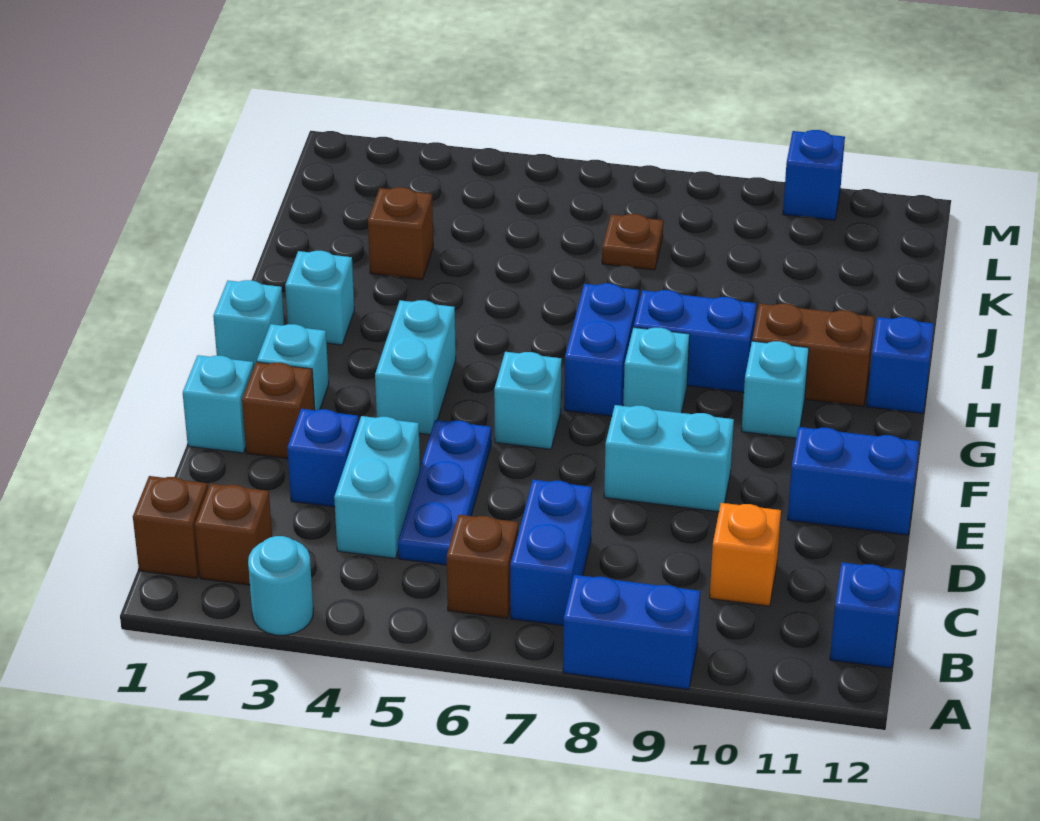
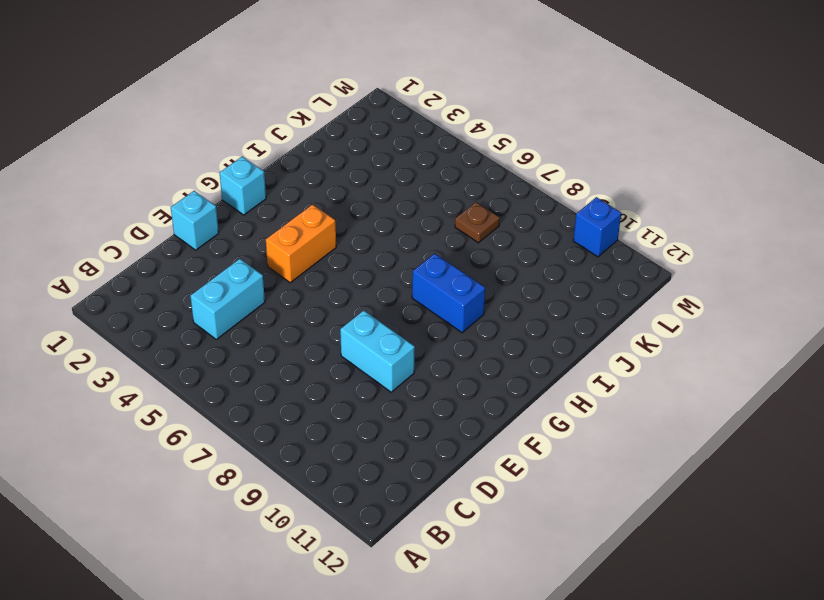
orange brick F4:G4 level 1 -> cyan brick F4:G4 level 1
none -> cyan round brick A3 level 1
none -> blue brick A8:A9 level 1
none -> brown brick B1 level 1

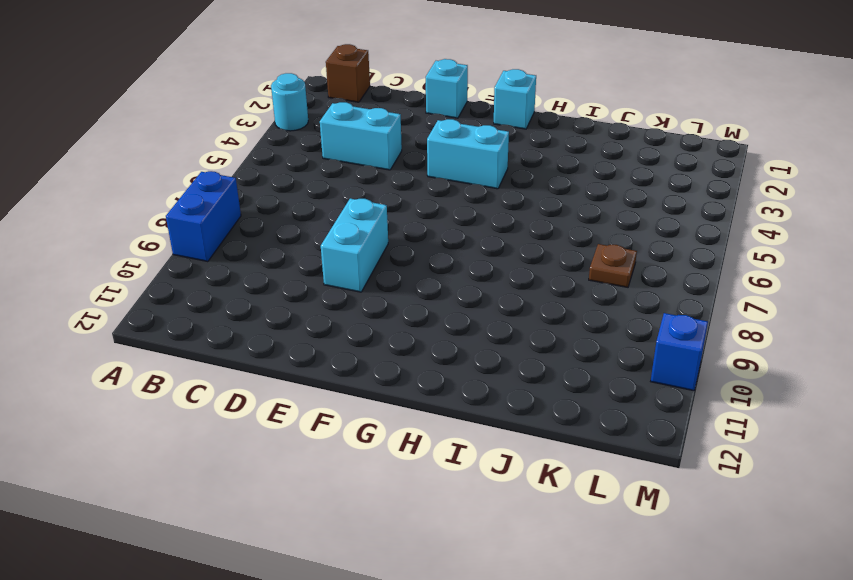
none -> brown brick B2 level 1
none -> brown brick B6 level 1
none -> blue brick B7:C7 level 1

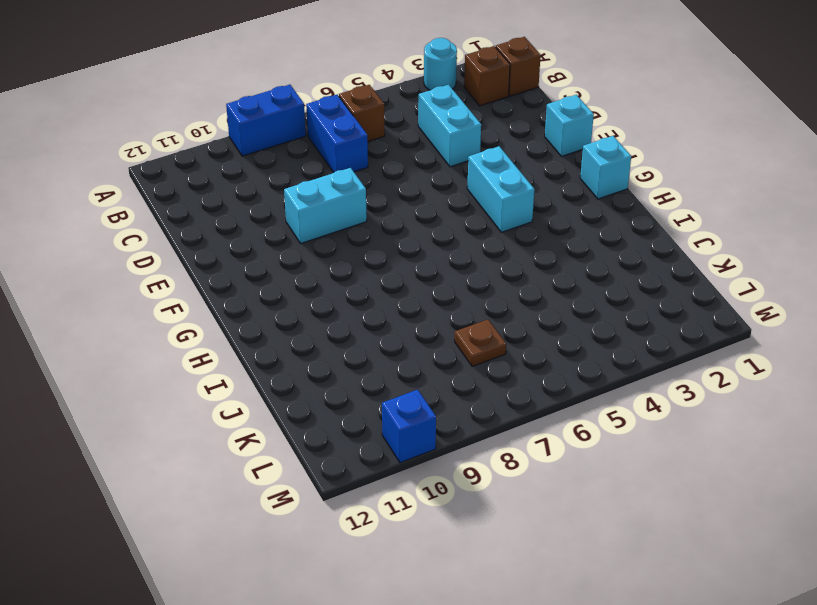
none -> blue brick B12 level 1
none -> blue plate C5:E5 level 1
none -> orange brick C10 level 1

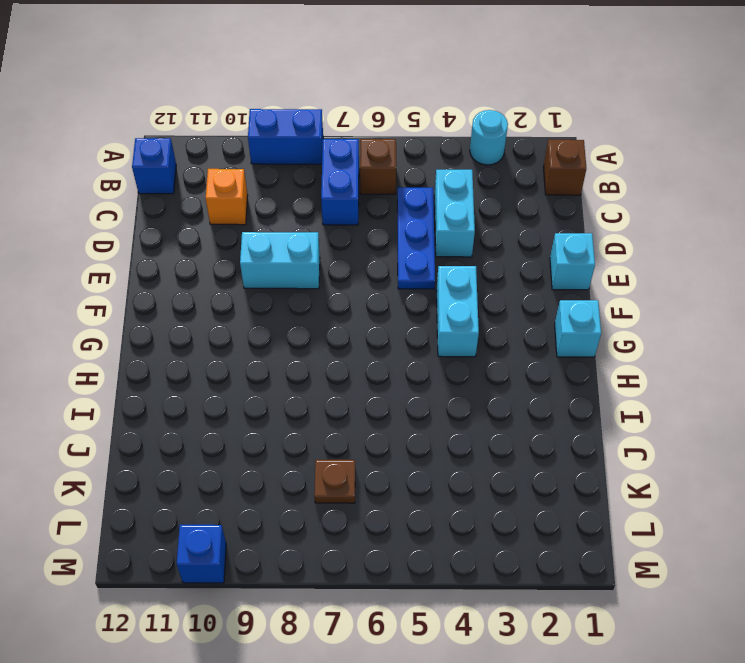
none -> brown brick B2 level 1
none -> blue brick D3 level 1
none -> brown brick E2 level 1

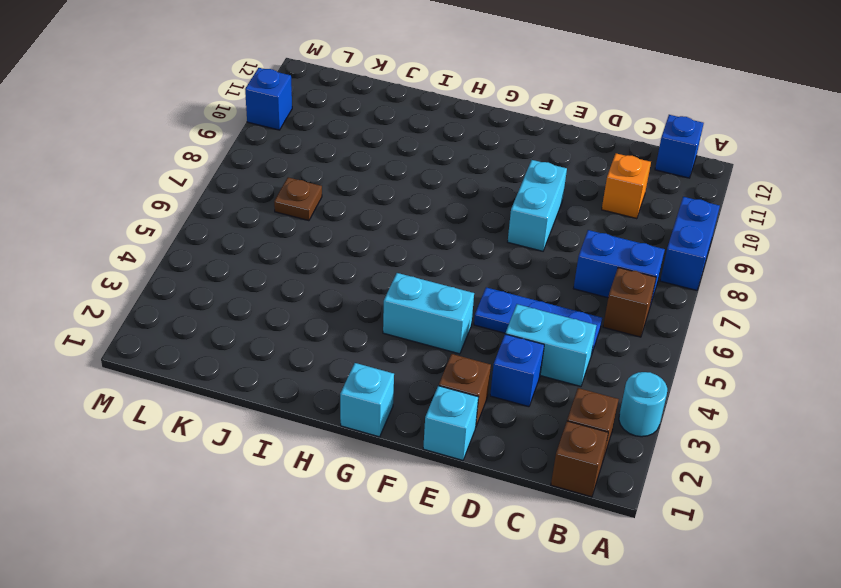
none -> blue brick E11:E12 level 1
none -> cyan brick F2 level 1
none -> cyan brick F6 level 1

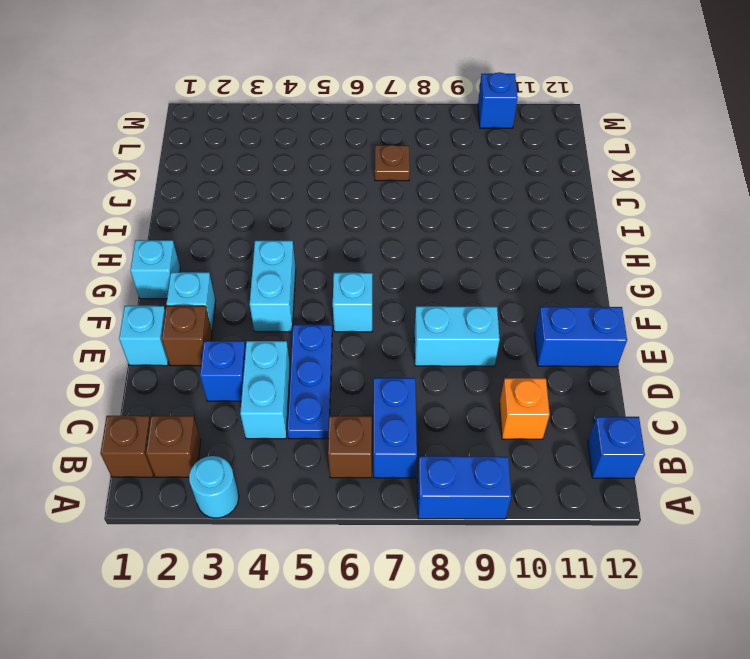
none -> blue brick G7:H7 level 1
none -> cyan brick G8 level 1
none -> cyan brick G10 level 1

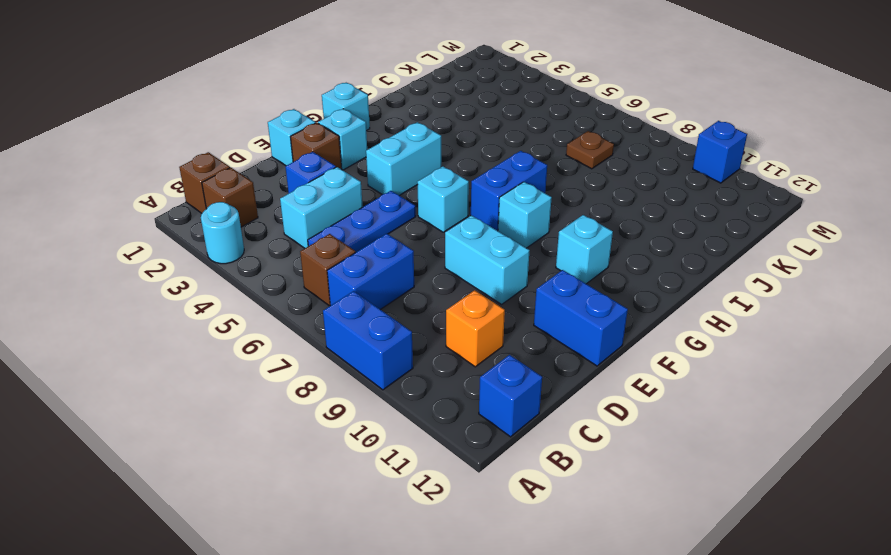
none -> cyan brick H2 level 1
none -> blue brick H8:H9 level 1
none -> brown brick H10:H11 level 1

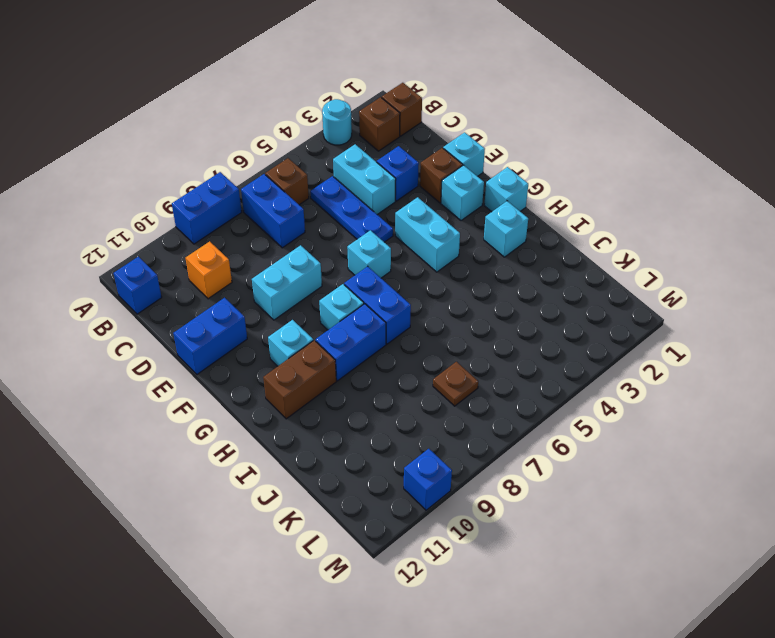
none -> blue brick H12 level 1
none -> brown brick J3 level 1

